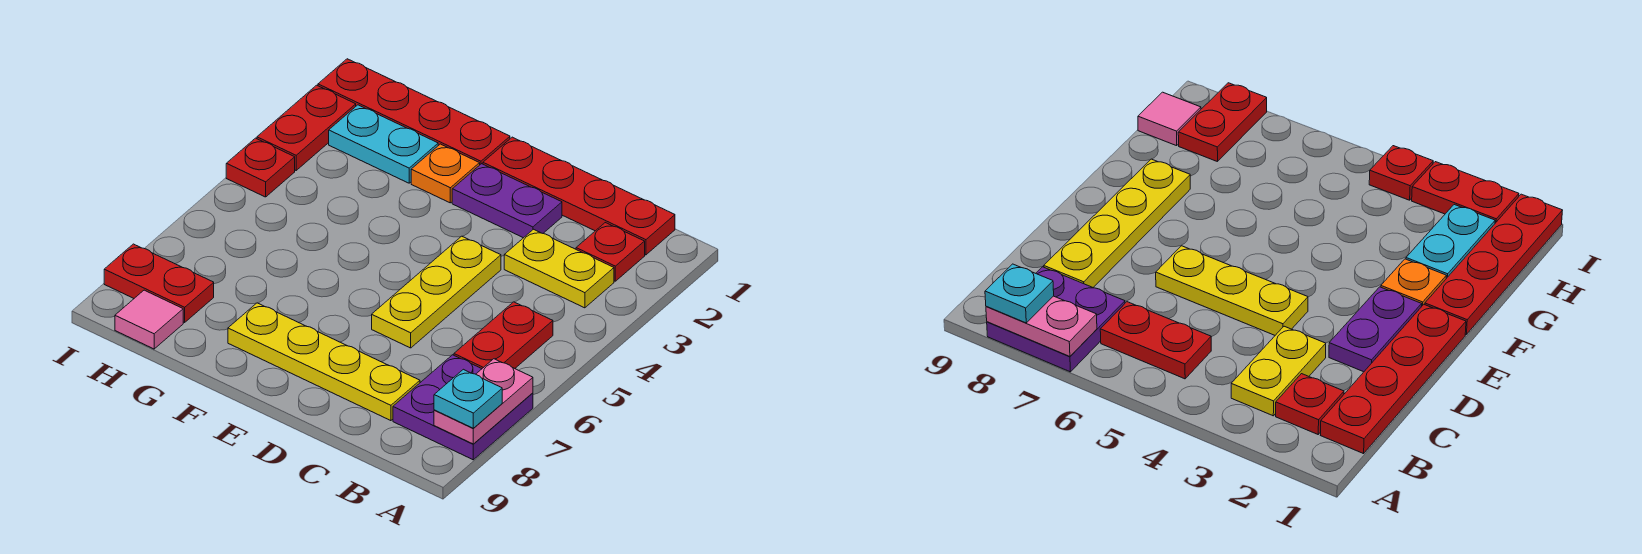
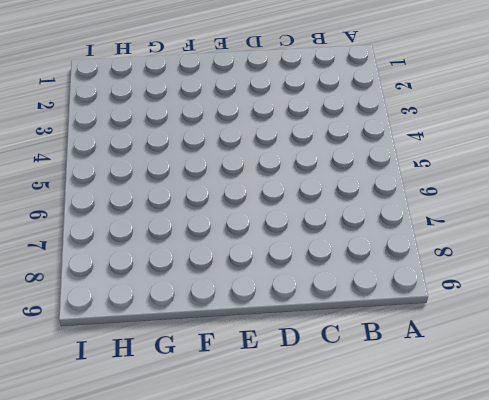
none -> purple plate A7:B8 level 1
none -> red plate B1:E1 level 1
none -> red plate B2 level 1

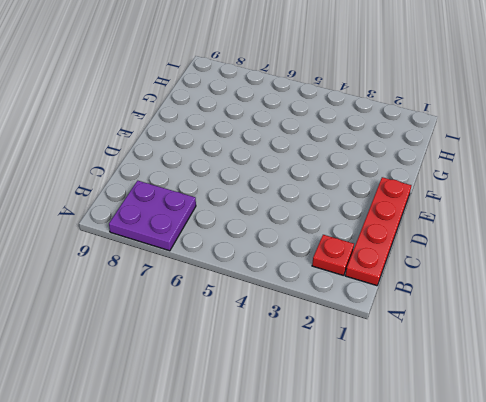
none -> yellow plate B3:C3 level 1
none -> red plate B5:B6 level 1
none -> yellow plate C8:F8 level 1

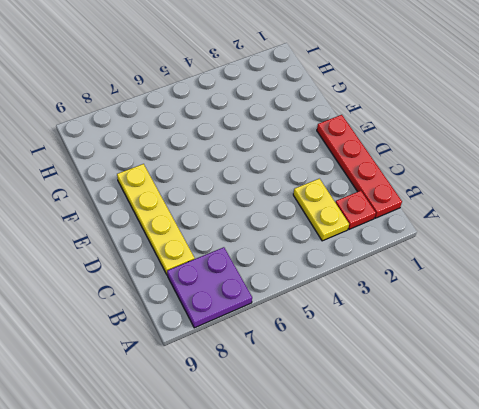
none -> red plate B5:B6 level 1
none -> purple plate D2:E2 level 1
none -> yellow plate D4:D6 level 1

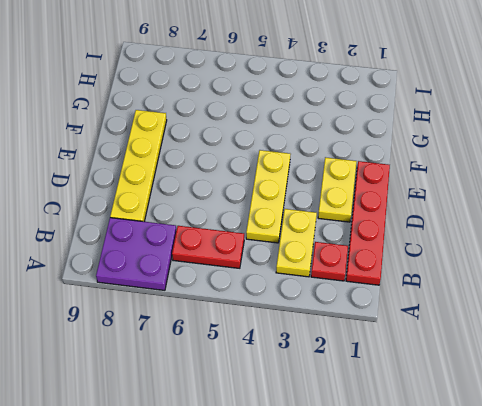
yellow plate C4:E4 level 1 -> yellow plate D4:D6 level 1
yellow plate D2:E2 level 1 -> purple plate D2:E2 level 1
none -> red plate F1:I1 level 1
none -> orange plate F2 level 1
none -> cyan plate G2:H2 level 1

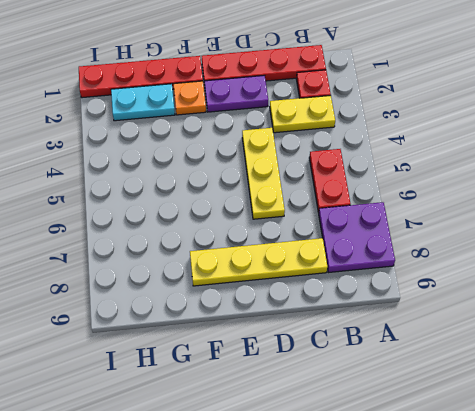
none -> red plate H8:I8 level 1
none -> pink tile H9 level 1
none -> red plate I2:I3 level 1

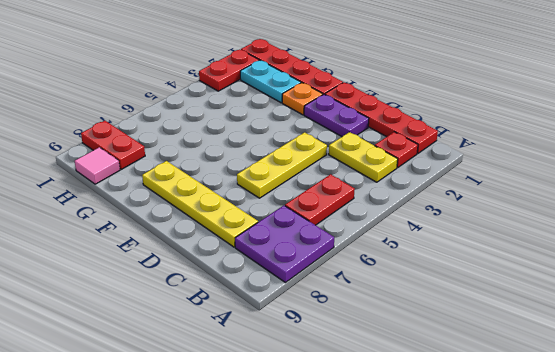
none -> red plate I4 level 1
none -> pink plate A7:A8 level 2
none -> cyan plate A8 level 3

